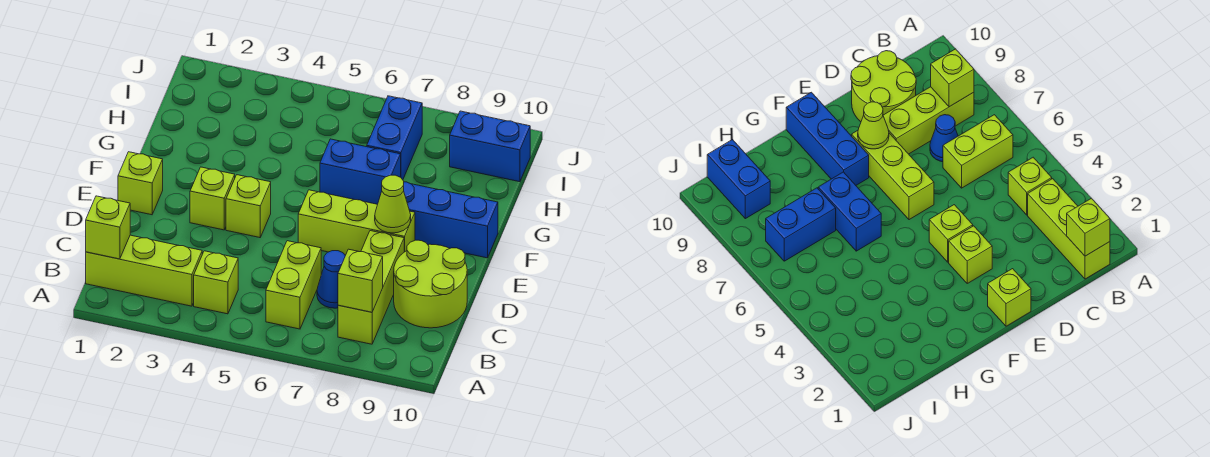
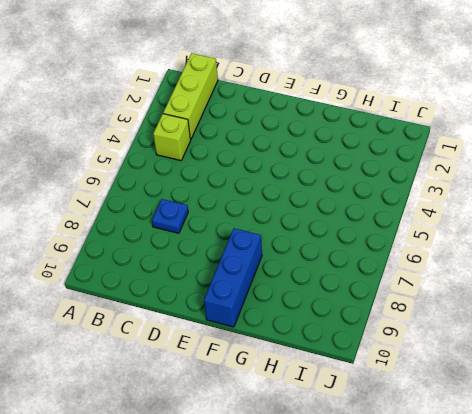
blue plate C7 level 1 -> blue cone C7 level 1
none -> lime brick B6:C6 level 1
none -> lime brick B8:D8 level 1
none -> lime round brick C9:D10 level 1

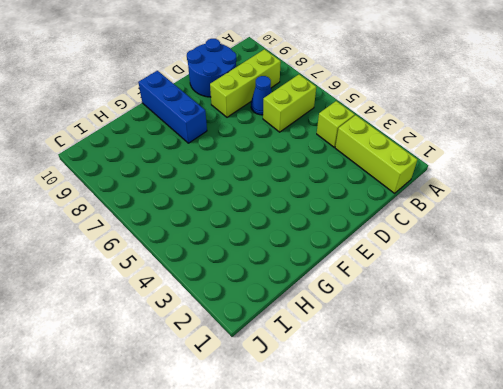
blue round brick C9:D10 level 1 -> lime round brick C9:D10 level 1
none -> lime brick E1 level 1
none -> lime brick E3 level 1
none -> lime brick E4 level 1

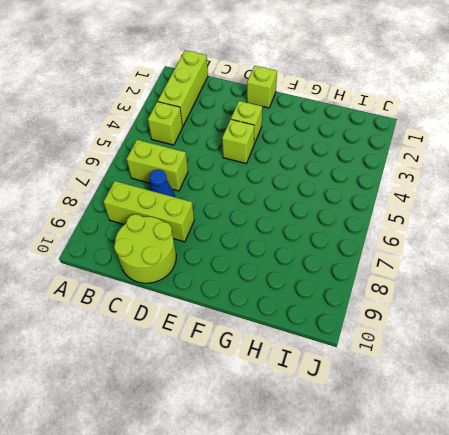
none -> lime brick E6:E8 level 1
none -> blue brick F8:F10 level 1
none -> blue brick G6:G7 level 1

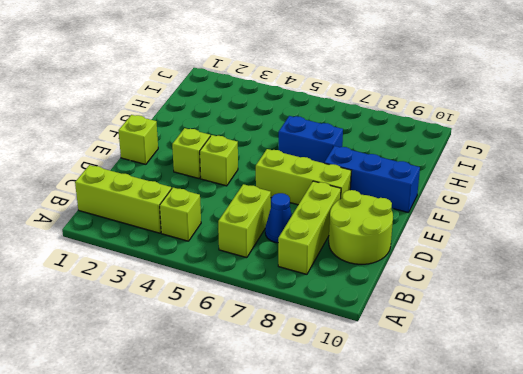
none -> blue brick H7:I7 level 1
none -> blue brick I9:I10 level 1
none -> lime brick B1 level 2

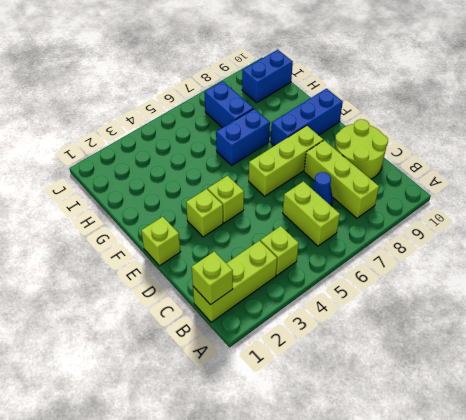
none -> lime brick B8 level 2
none -> lime cone E8 level 2

